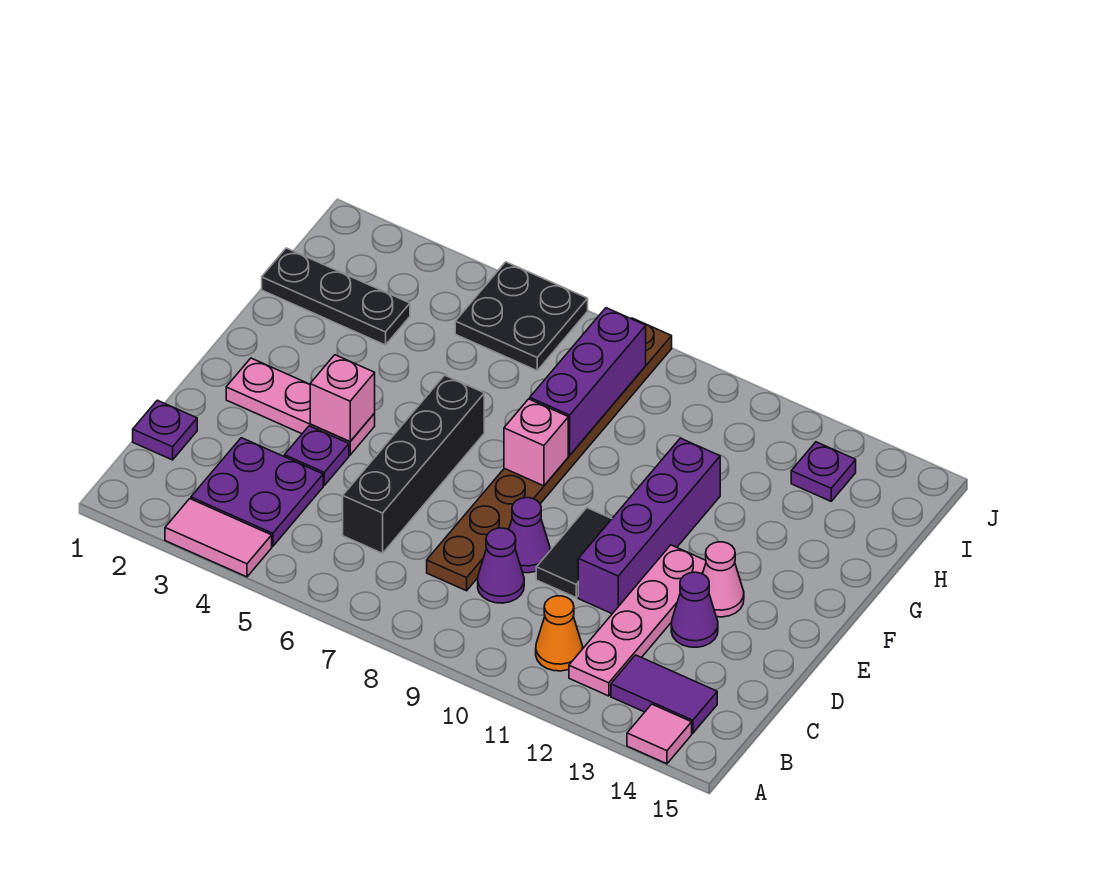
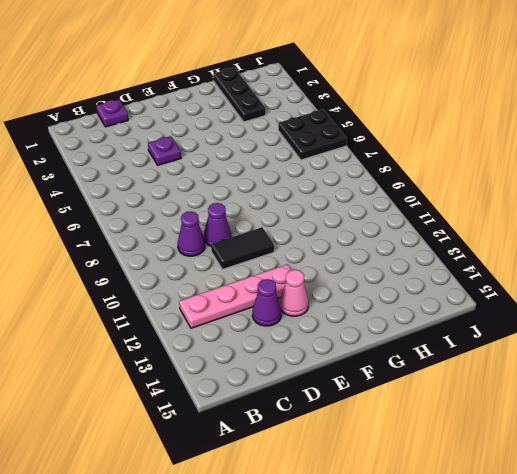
none -> pink tile A3:A4 level 1
none -> pink tile A14 level 1
none -> purple plate B3:C4 level 1

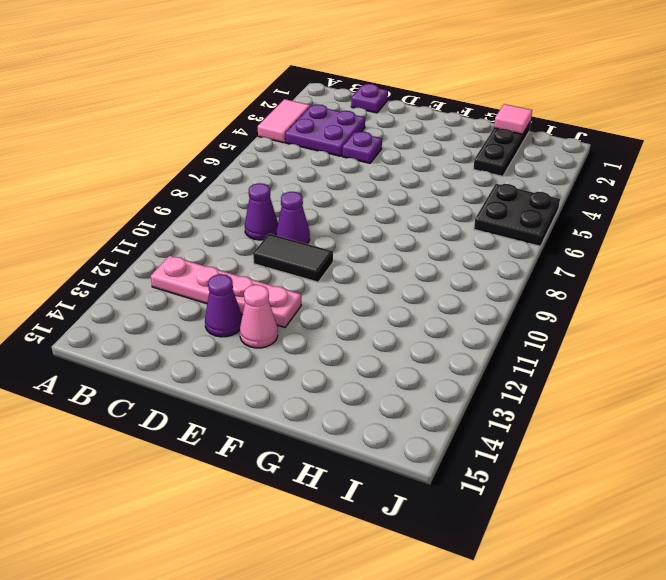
pink tile H1 level 2 -> pink tile A14 level 1
none -> orange cone B11 level 1
none -> purple tile B13:B14 level 1
none -> black brick C6:F6 level 1

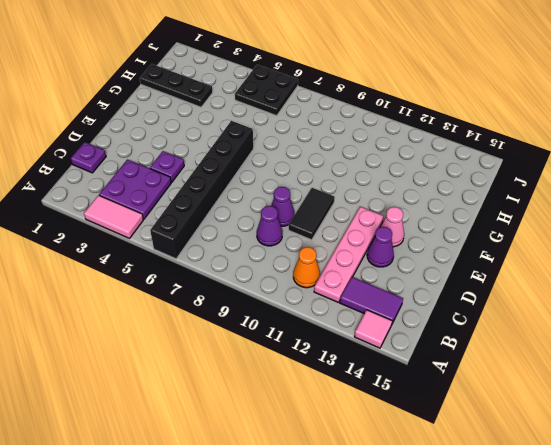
black brick A6:F6 level 1 -> black brick C6:F6 level 1
none -> brown plate C8:J8 level 1
none -> purple brick D11:G11 level 1
none -> pink plate E2:E4 level 1

